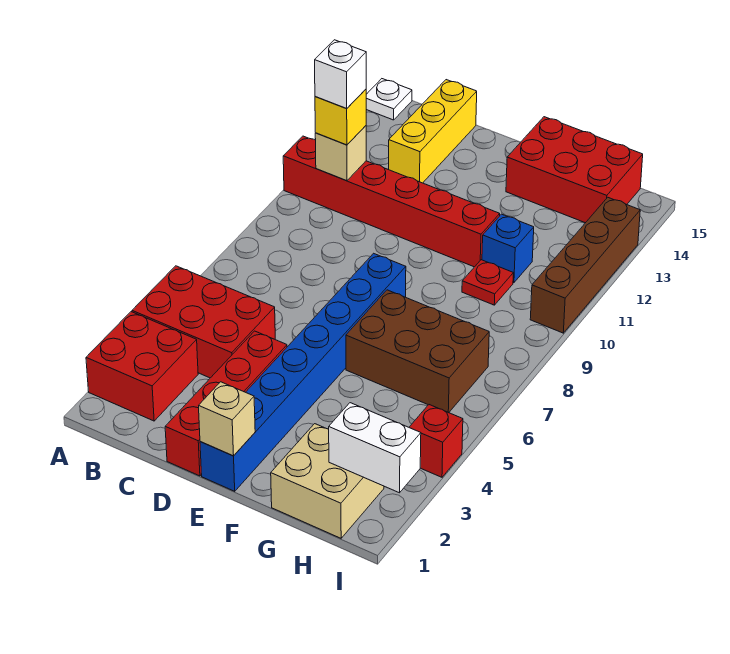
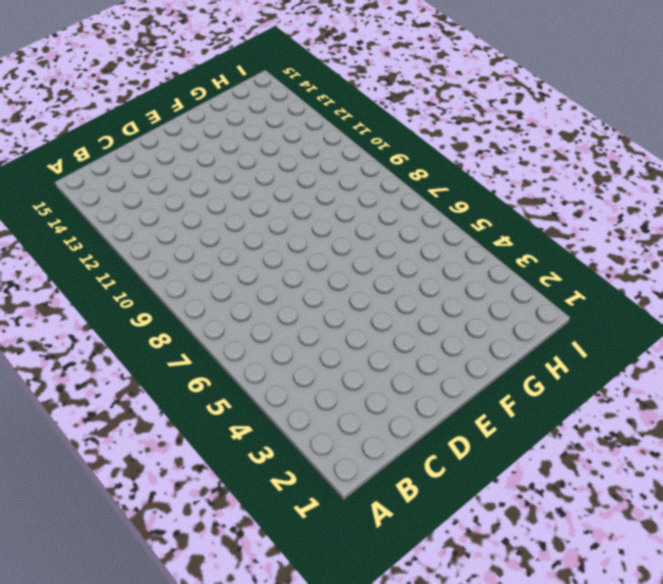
none -> red brick A2:B3 level 1
none -> red brick A4:C5 level 1
none -> red brick A11:F11 level 1

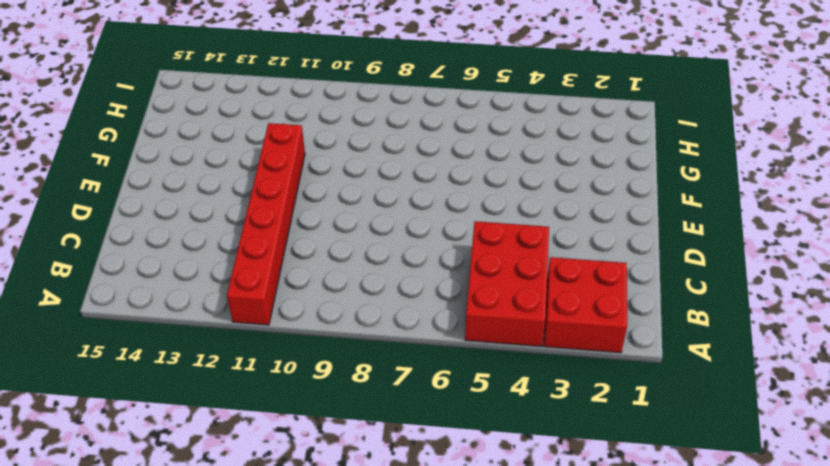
none -> white plate A15 level 1
none -> yellow brick C13:C15 level 1
none -> red brick D1:D4 level 1

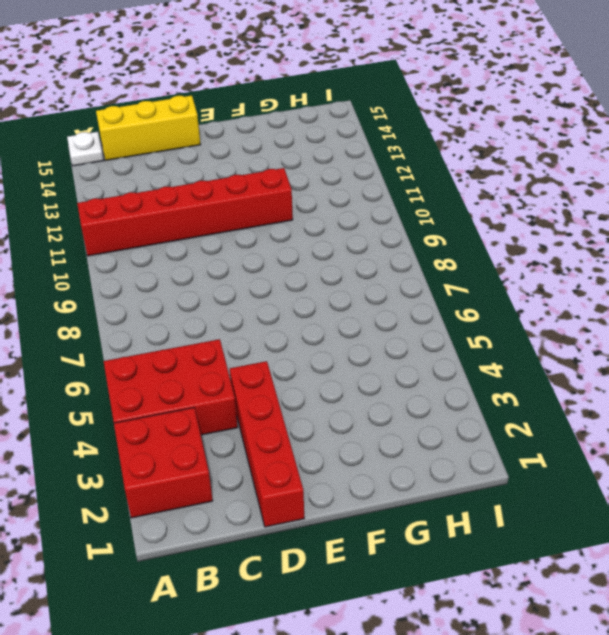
yellow brick B15:D15 level 1 -> yellow brick C13:C15 level 1
none -> blue brick E1:E8 level 1
none -> brown brick F6:H7 level 1
none -> red brick F14:H15 level 1

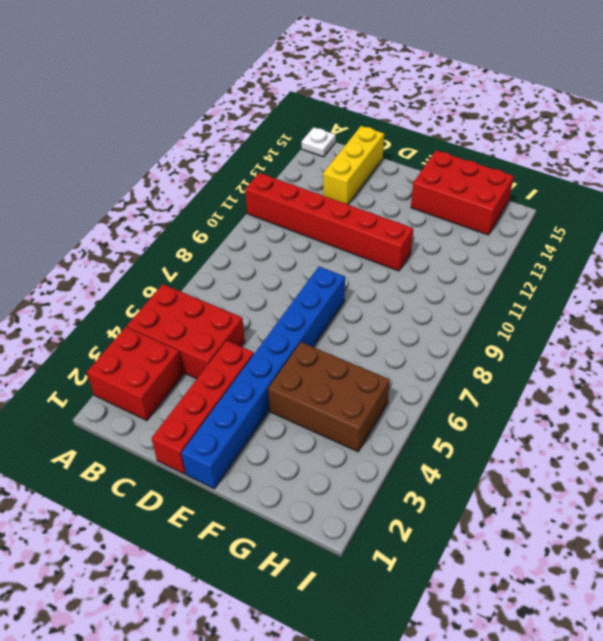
brown brick F4:H5 level 1 -> brown brick F6:H7 level 1
none -> tan brick G1:H2 level 1
none -> red plate G10 level 1
none -> blue brick G11 level 1

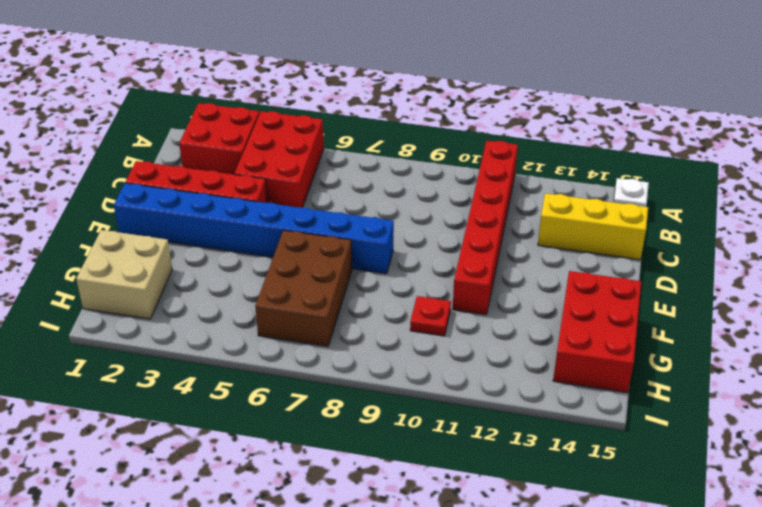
none -> blue brick G11 level 1
none -> red brick I4 level 1
none -> brown brick I10:I13 level 1

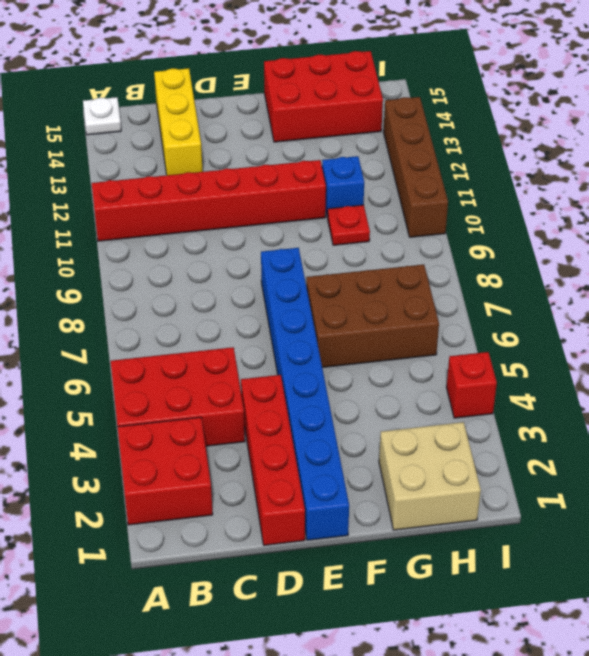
none -> tan brick B11 level 2
none -> tan brick E1 level 2
none -> white brick H2:I2 level 2

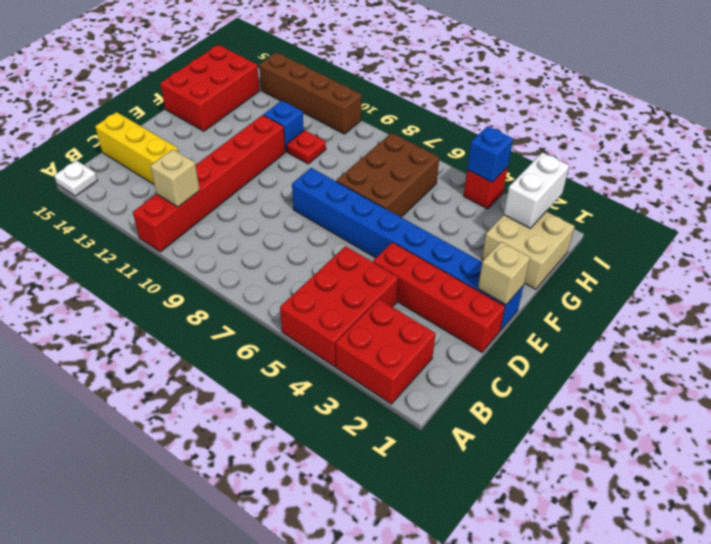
blue brick I4 level 2 -> none
none -> yellow brick B11 level 3
none -> white brick B11 level 4

